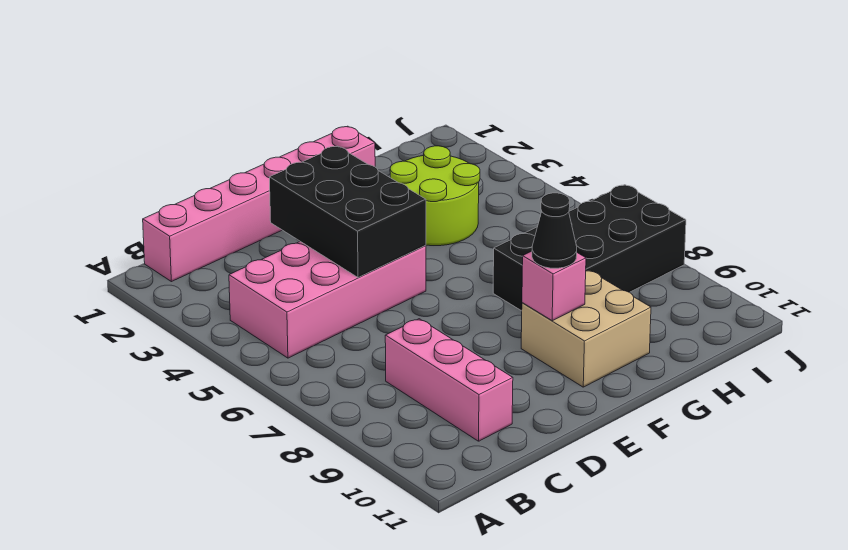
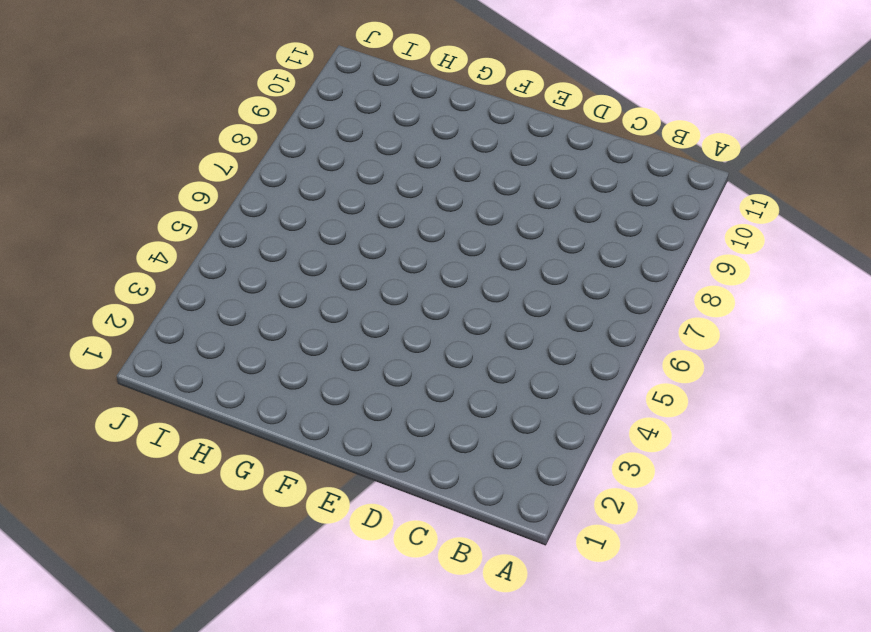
none -> pink brick B1:G1 level 1
none -> pink brick B4:E5 level 1

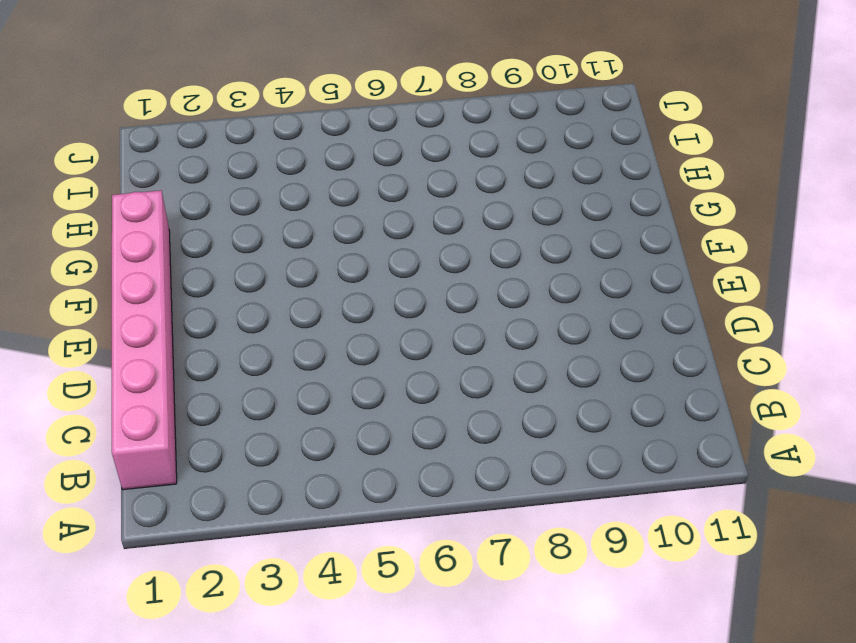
none -> pink brick B4:E5 level 1
none -> pink brick C8:C10 level 1

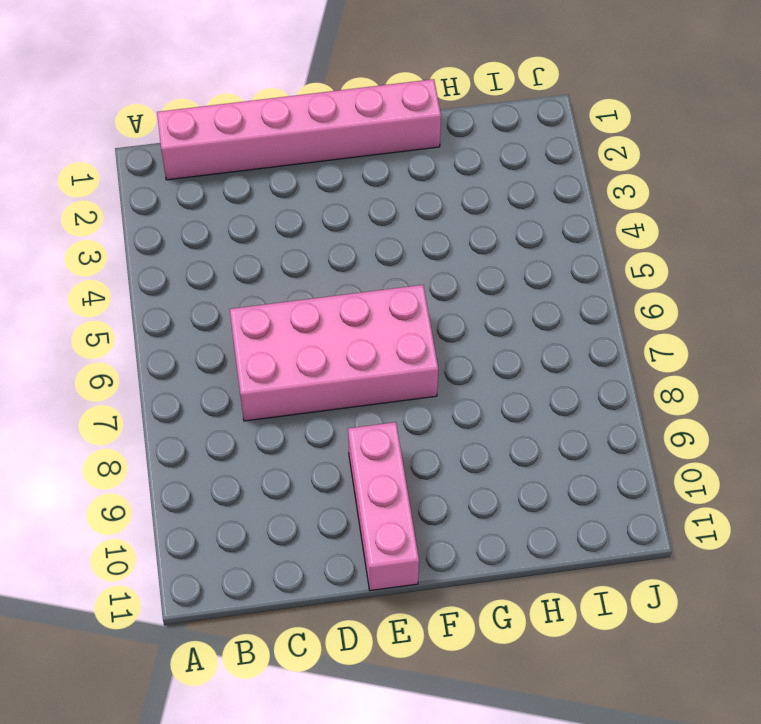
pink brick C6:F7 level 1 -> pink brick B4:E5 level 1
pink brick E9:E11 level 1 -> pink brick C8:C10 level 1
none -> tan brick F9:G10 level 1
none -> lime round brick G3:H4 level 1

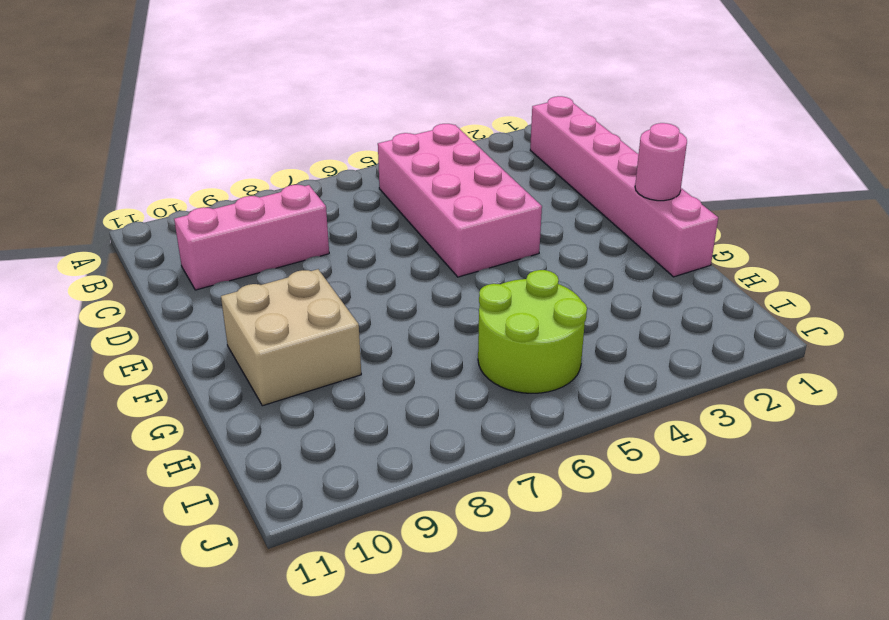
pink round brick F1 level 2 -> none
lime round brick H5:I6 level 1 -> lime round brick G3:H4 level 1
none -> black brick G7:J8 level 1
none -> black brick D3:E5 level 2

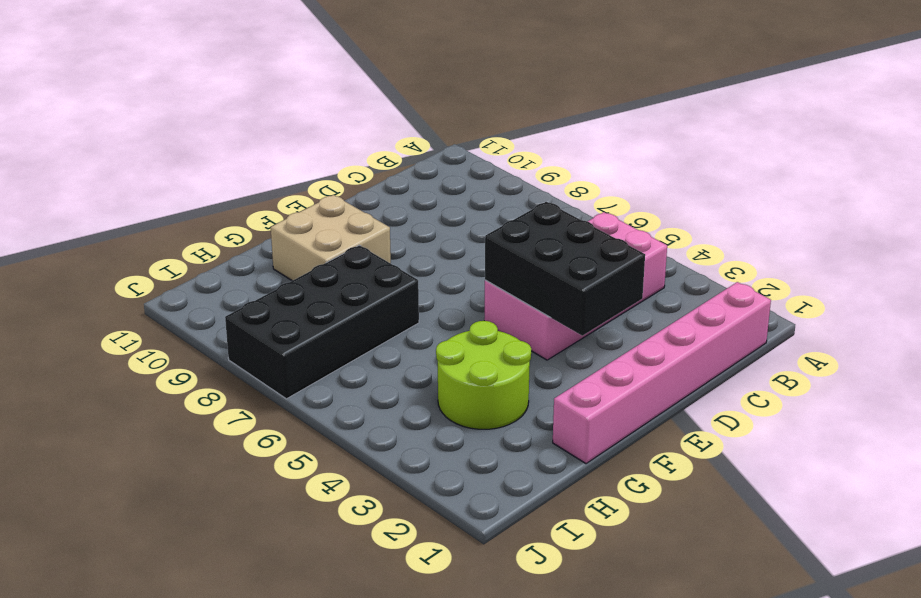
none -> pink brick C8:C10 level 1
none -> pink brick F9 level 2

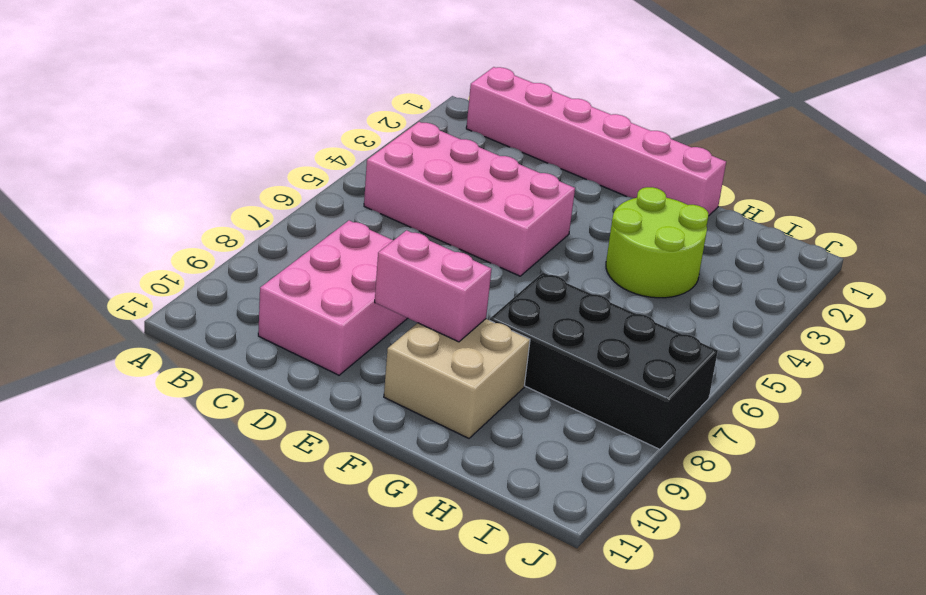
pink brick C8:D10 level 1 -> pink brick C8:C10 level 1
pink brick E9:F9 level 2 -> pink brick F9 level 2
none -> black brick D3:E5 level 2
none -> black cone F9 level 3

